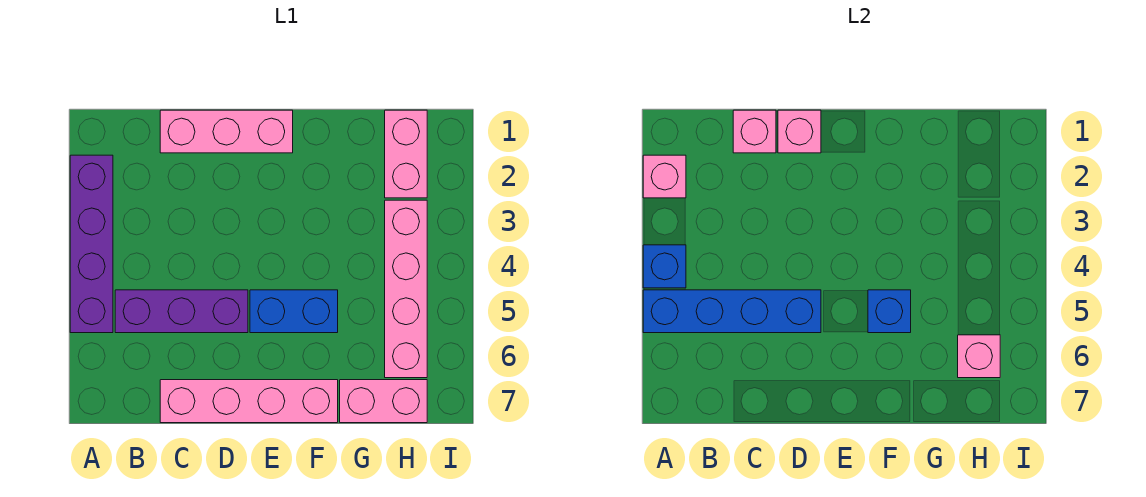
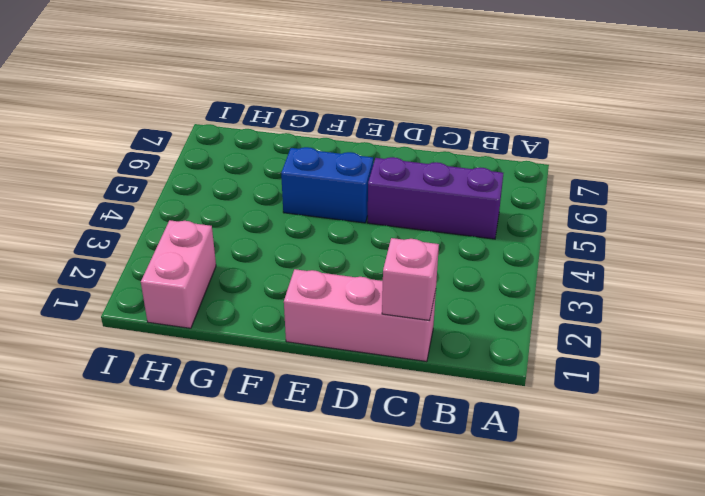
none -> purple brick A2:A5 level 1
none -> pink brick C7:F7 level 1
none -> pink brick G7:H7 level 1

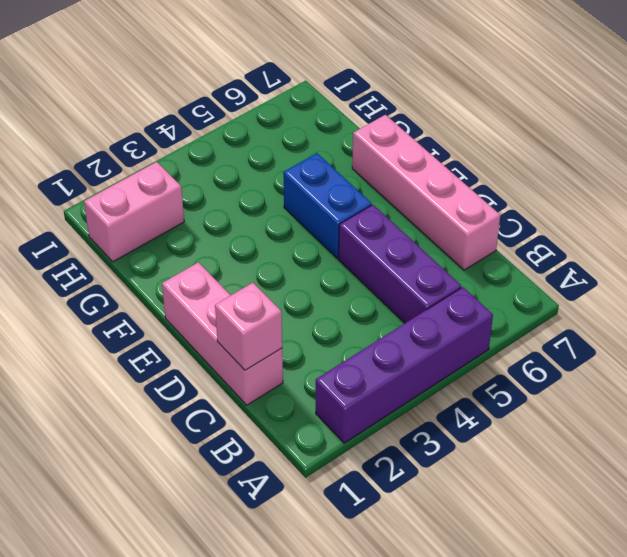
none -> pink brick G7:H7 level 1
none -> pink brick H3:H6 level 1
none -> pink brick A2 level 2

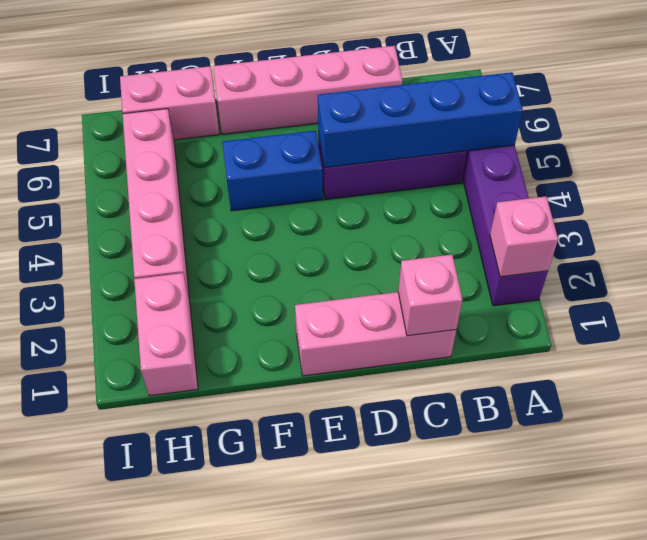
none -> blue brick A4 level 2
none -> pink brick D1 level 2
none -> blue brick F5 level 2

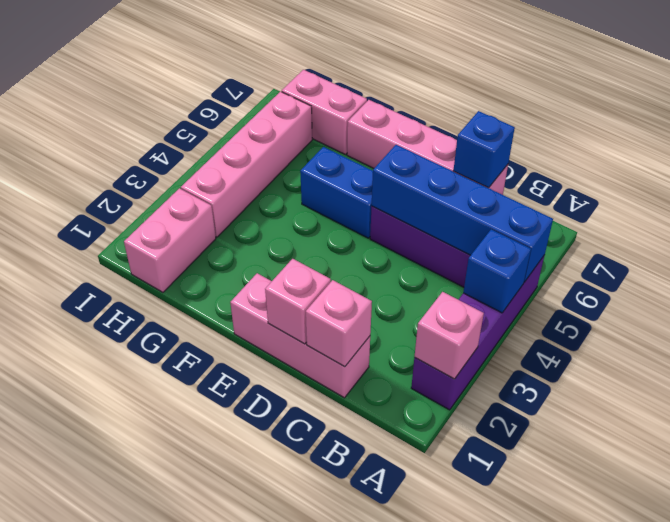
blue brick C7 level 2 -> blue brick F5 level 2
none -> pink brick H6 level 2

